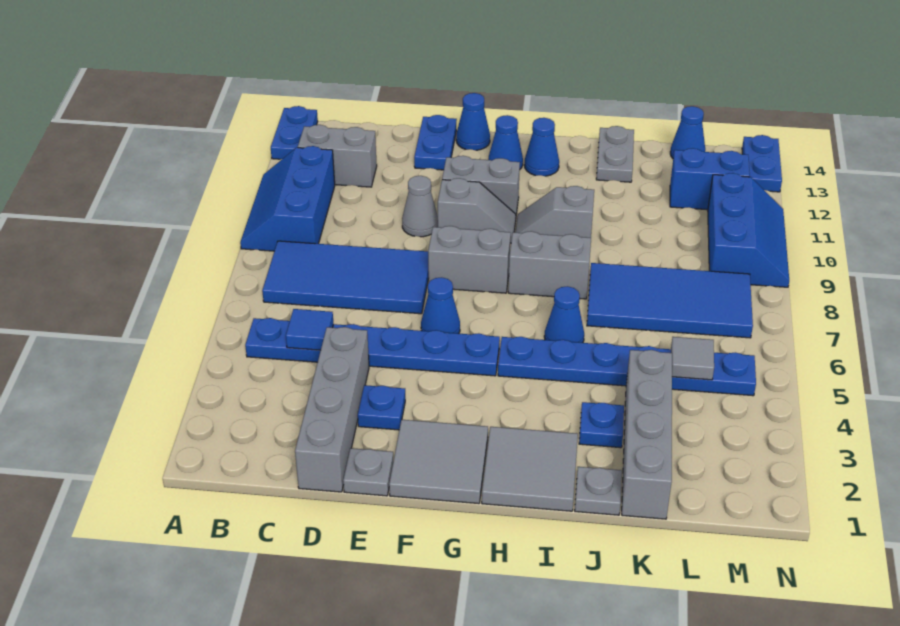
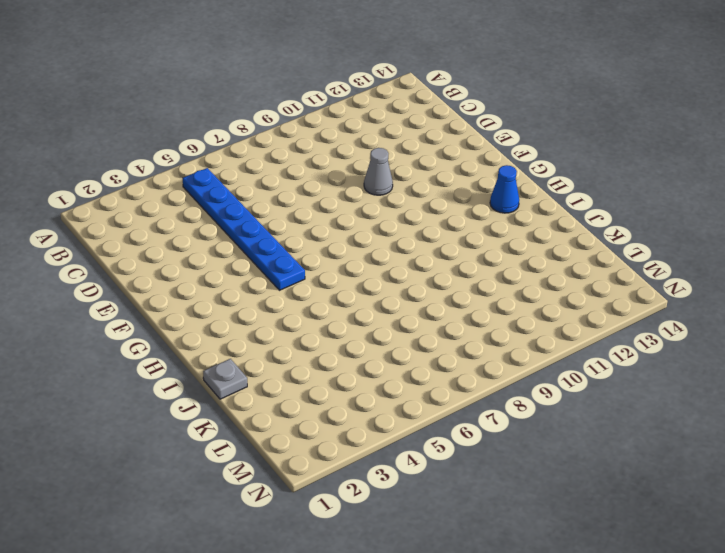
none -> blue slope A9:B11 level 1 top B
none -> blue plate A13:A14 level 1
none -> blue tile B7:E8 level 1
none -> grey brick B12:C12 level 1

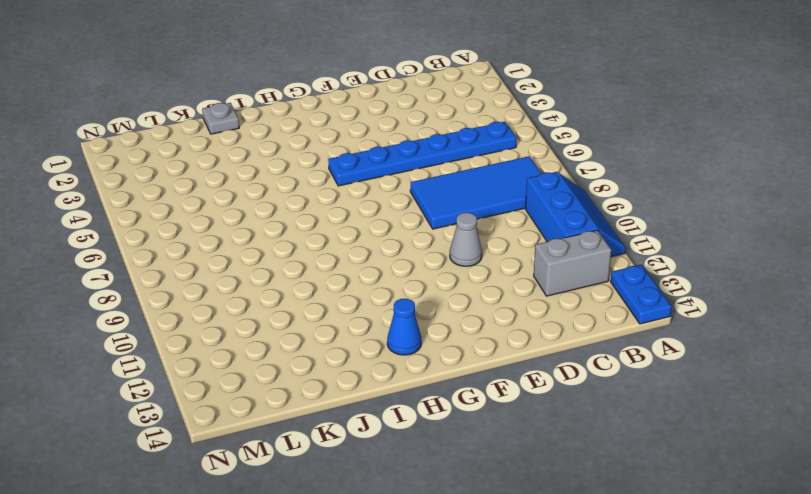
none -> grey brick D1:D4 level 1
none -> grey plate E1 level 1
none -> blue plate E3 level 1
none -> blue plate E13:E14 level 1

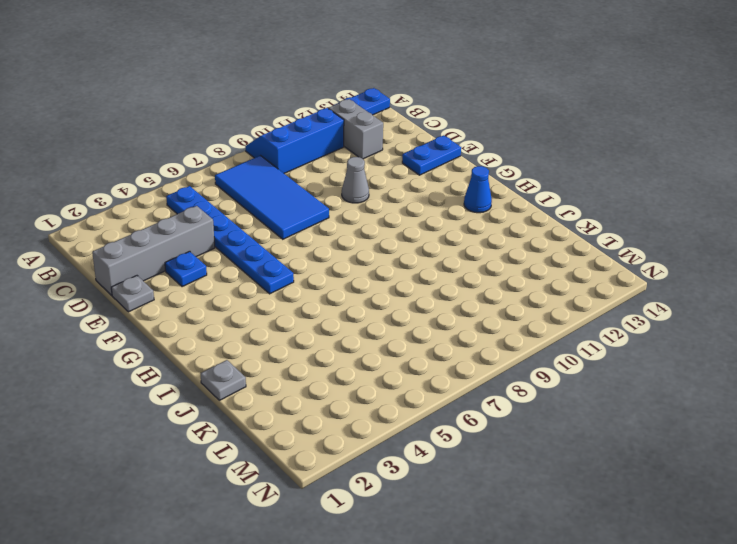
none -> grey tile F1:G2 level 1
none -> blue cone F6 level 1
none -> grey brick F8:G8 level 1
none -> grey slope F10:G10 level 1 top F

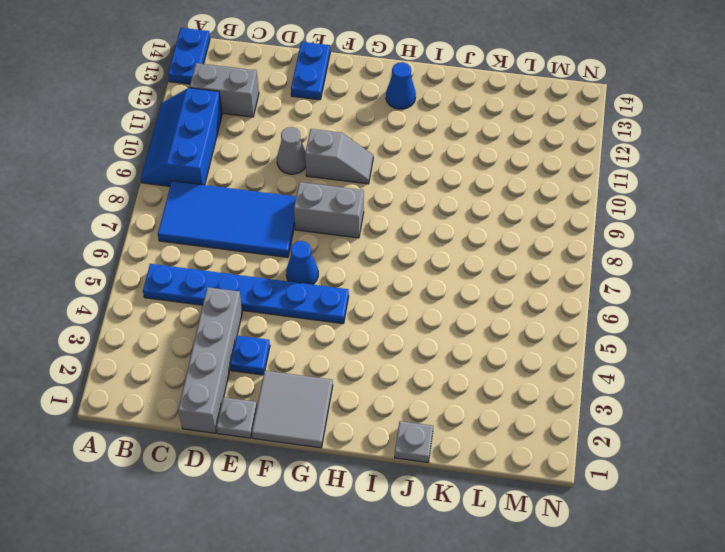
none -> grey brick F11:G11 level 1
none -> blue cone F14 level 1
none -> blue cone G13 level 1
none -> grey tile H1:I2 level 1

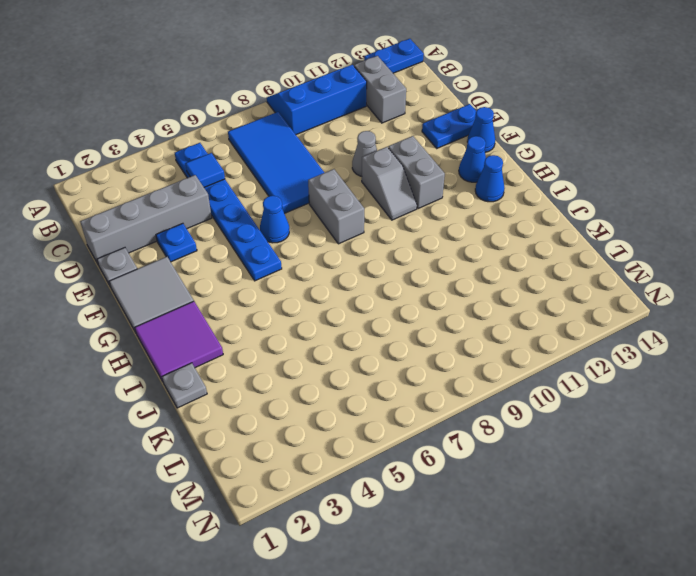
purple tile H1:I2 level 1 -> grey tile H1:I2 level 1
none -> blue plate H5:M5 level 1
none -> grey brick H8:I8 level 1
none -> grey slope H10:I10 level 1 top I
none -> blue cone I6 level 1

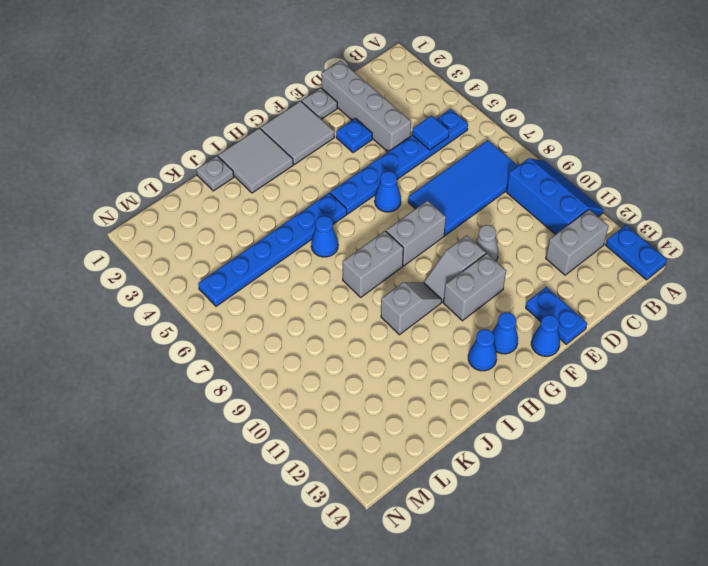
none -> blue plate J3 level 1
none -> blue tile J7:M8 level 1
none -> grey plate J13:J14 level 1
none -> grey brick K1:K4 level 1

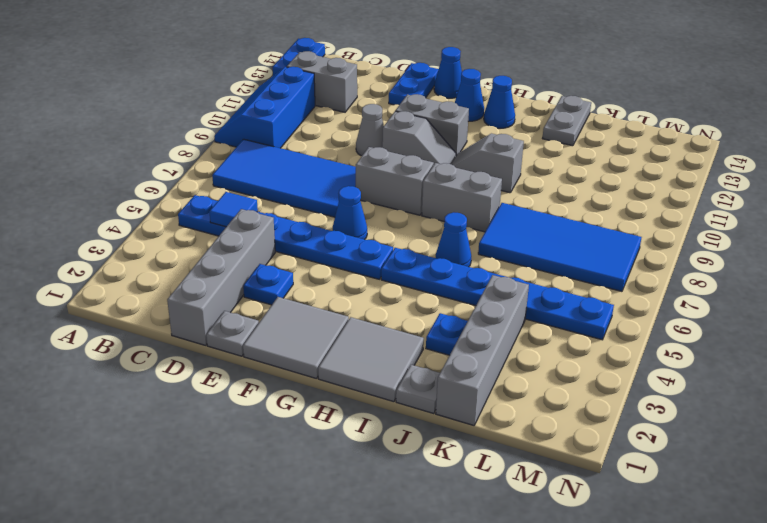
none -> blue brick L12:M12 level 1
none -> blue cone L14 level 1
none -> blue slope M9:N11 level 1 top M
none -> blue plate N13:N14 level 1

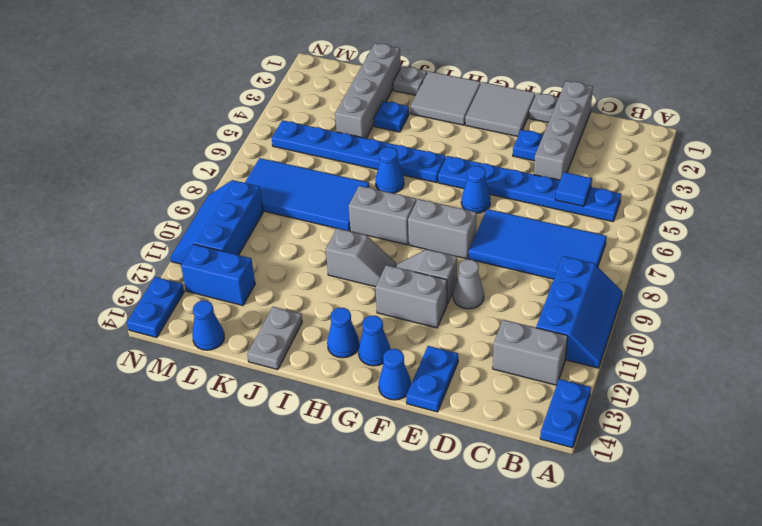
none -> grey tile L5 level 2

